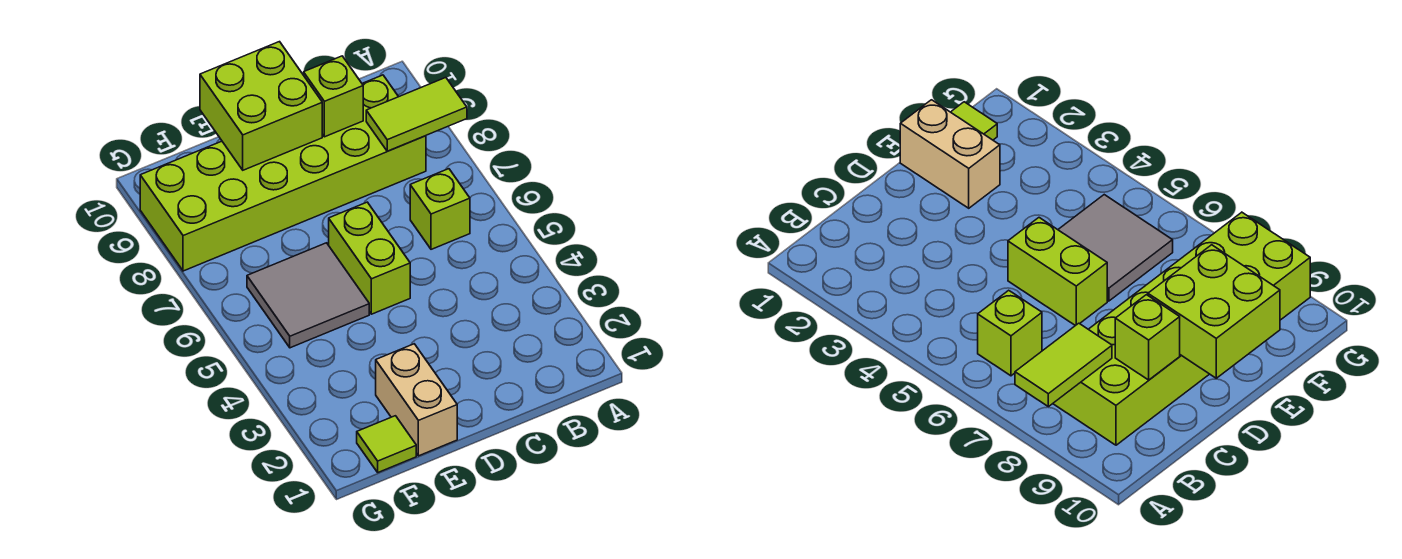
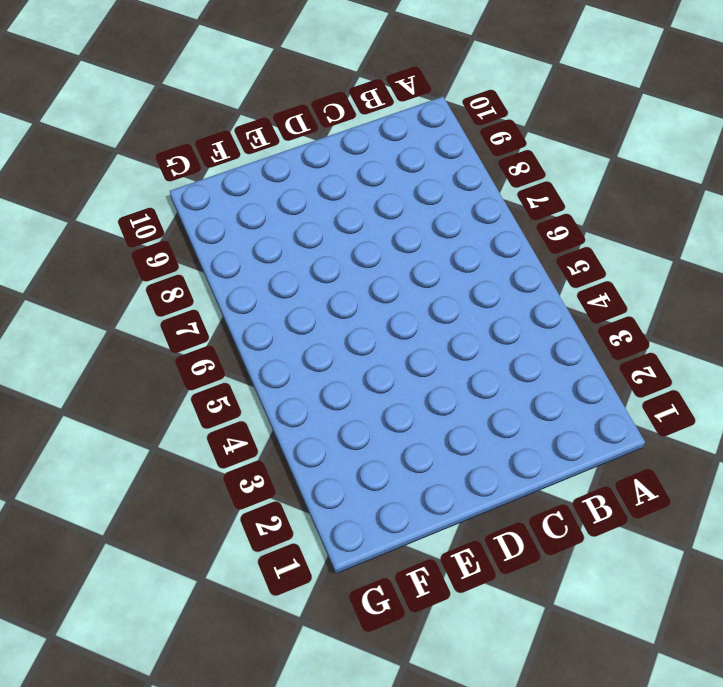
none -> lime brick B6 level 1
none -> lime brick B8:G9 level 1

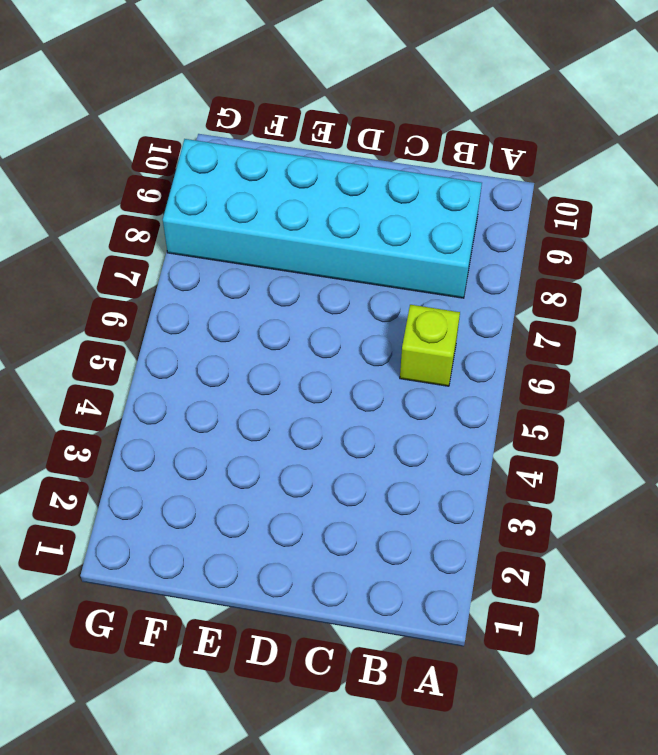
cyan brick B8:G9 level 1 -> lime brick B8:G9 level 1
none -> lime brick D5:D6 level 1
none -> tan brick E1:E2 level 1

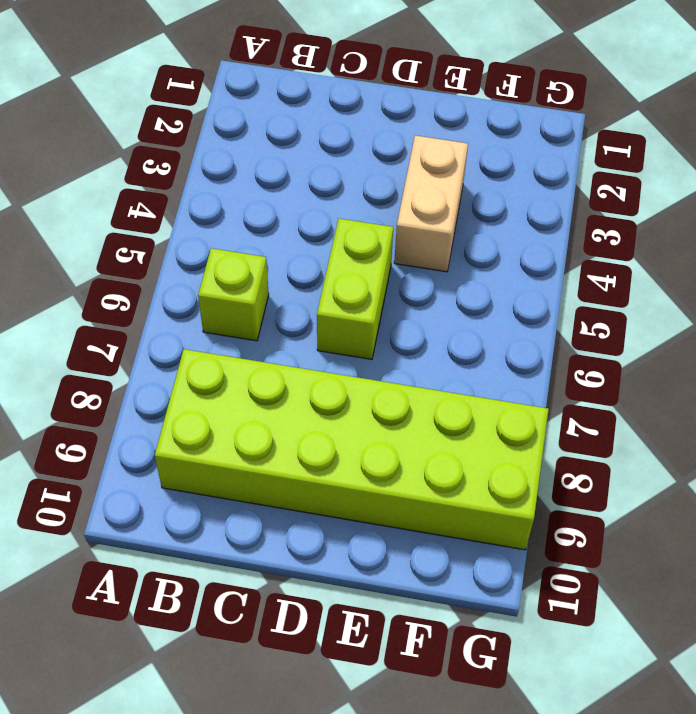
tan brick E3:E4 level 1 -> tan brick E1:E2 level 1
none -> grey tile E5:F6 level 1
none -> lime tile F1 level 1

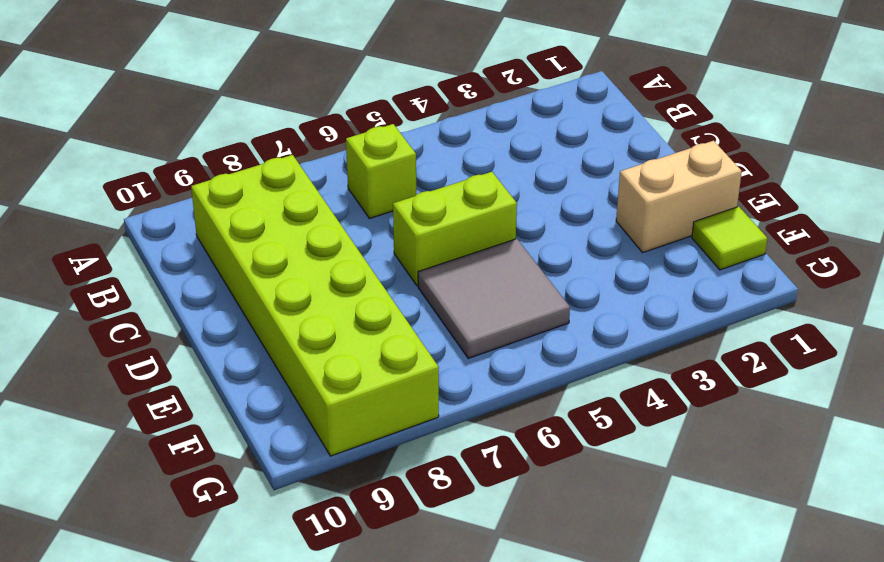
none -> lime tile A8:B8 level 2
none -> lime brick C9 level 2

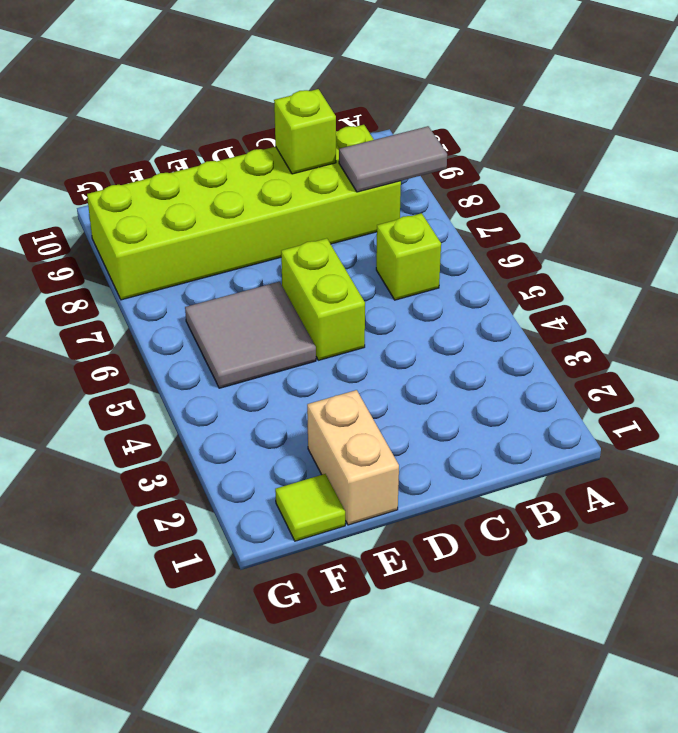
grey tile A8:B8 level 2 -> lime tile A8:B8 level 2
none -> lime brick D9:E10 level 2

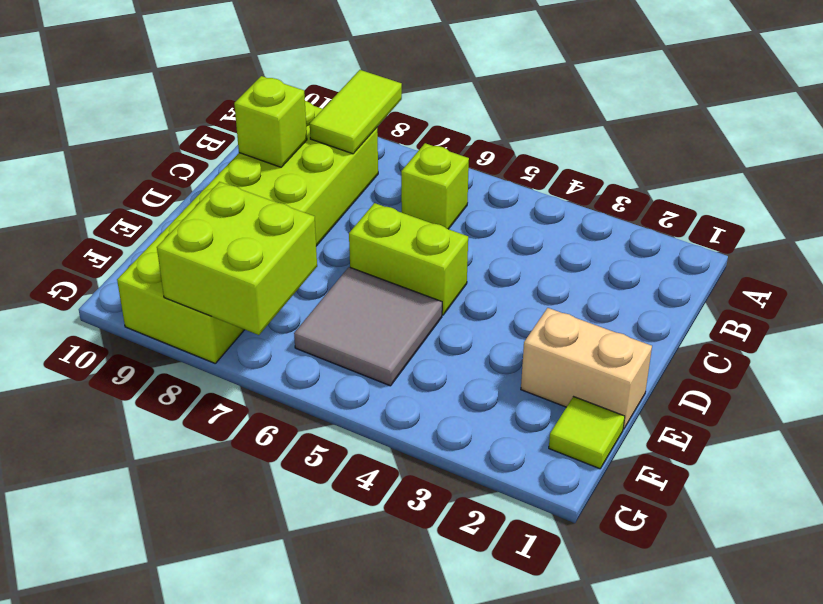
lime brick F7:G8 level 2 -> lime brick D9:E10 level 2

